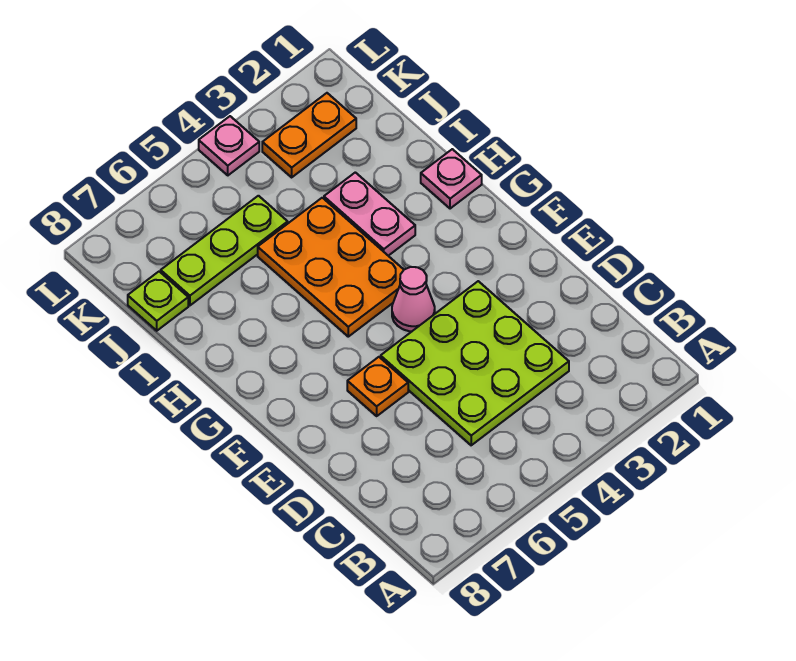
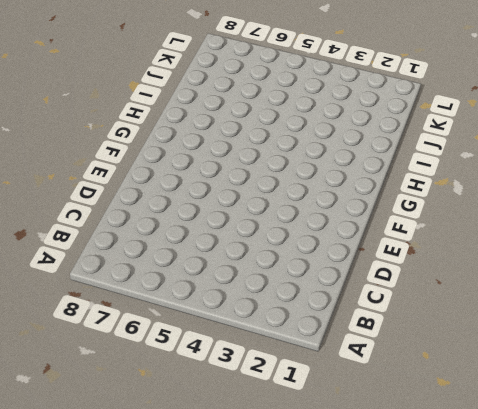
none -> lime plate C3:E5 level 1
none -> orange plate E6 level 1

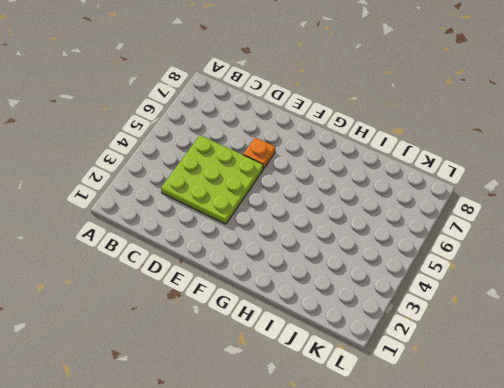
none -> pink cone F4 level 1
none -> orange plate G4:I5 level 1

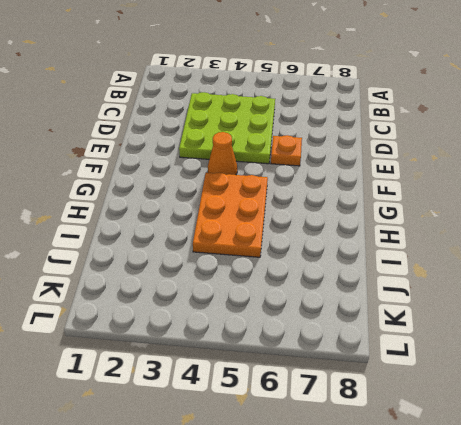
orange cone F4 level 1 -> pink cone F4 level 1
none -> pink plate H1 level 1
none -> pink plate H3:I3 level 1

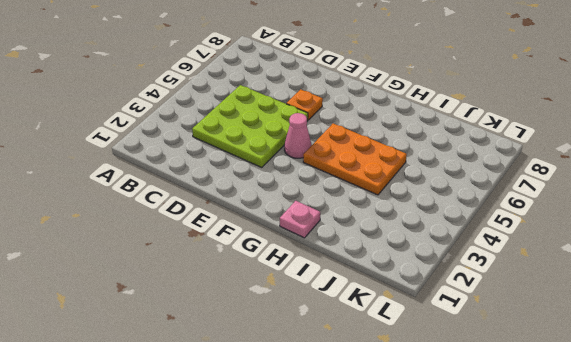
none -> pink plate H3:I3 level 1
none -> lime plate J5:J7 level 1

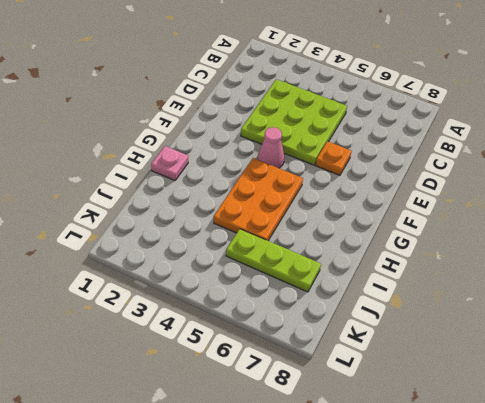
none -> pink plate H3:I3 level 1
none -> lime plate J8 level 1

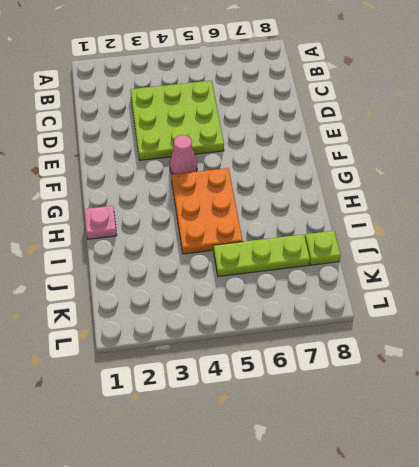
none -> orange plate E6 level 1
none -> pink plate H3:I3 level 1

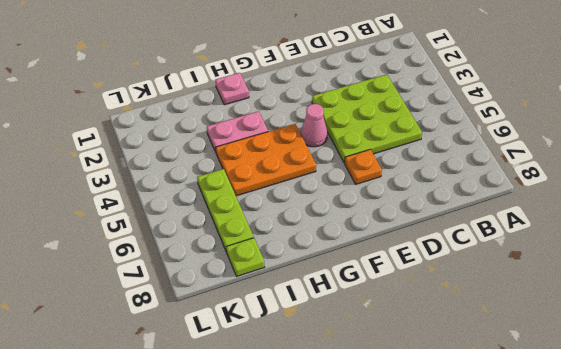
none -> orange plate K2:K3 level 1
none -> pink plate L4 level 1

